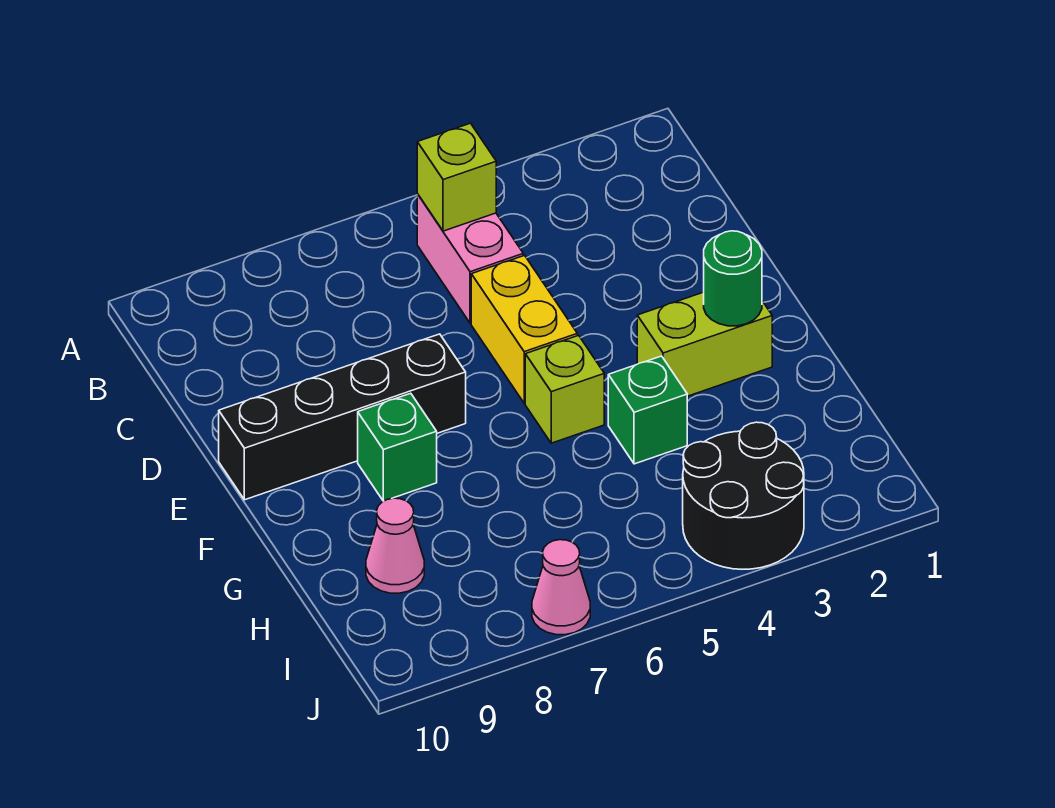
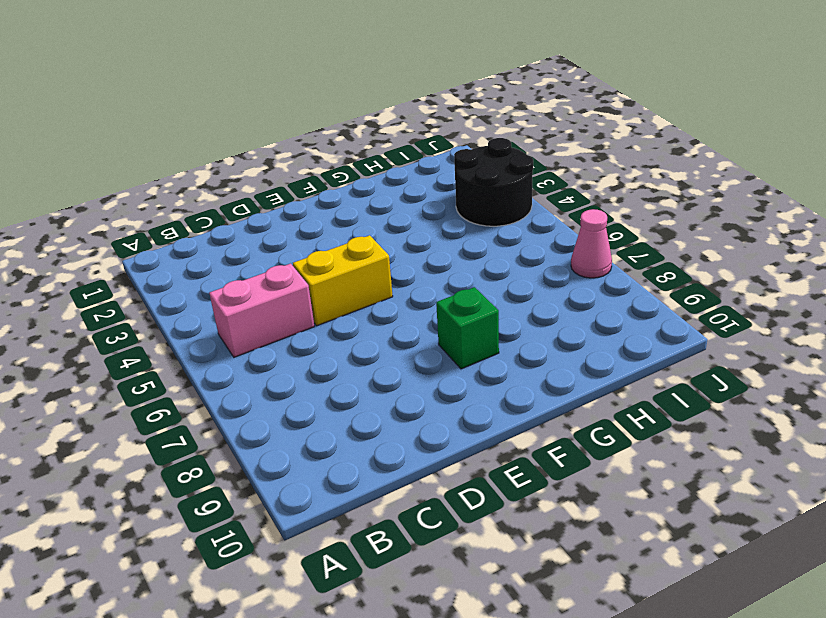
none -> black brick E7:E10 level 1
none -> lime brick F2:F3 level 1
none -> lime brick F5 level 1

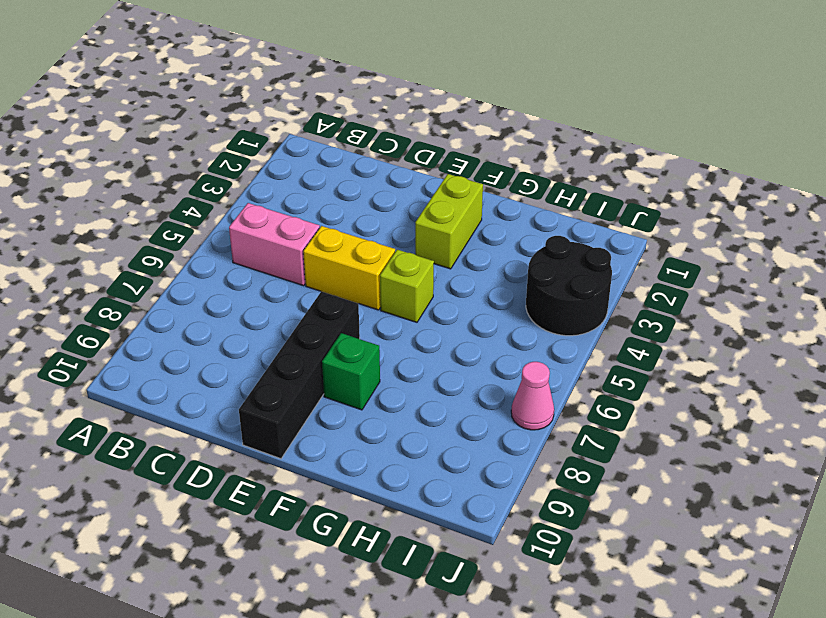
none -> green brick G4 level 1
none -> pink cone H9 level 1
none -> lime brick B5 level 2

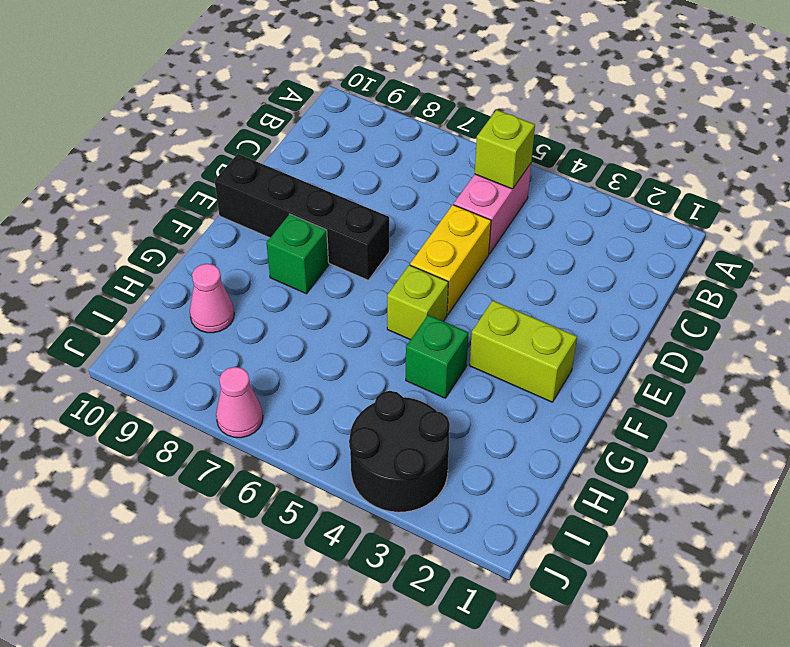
none -> green round brick F2 level 2

